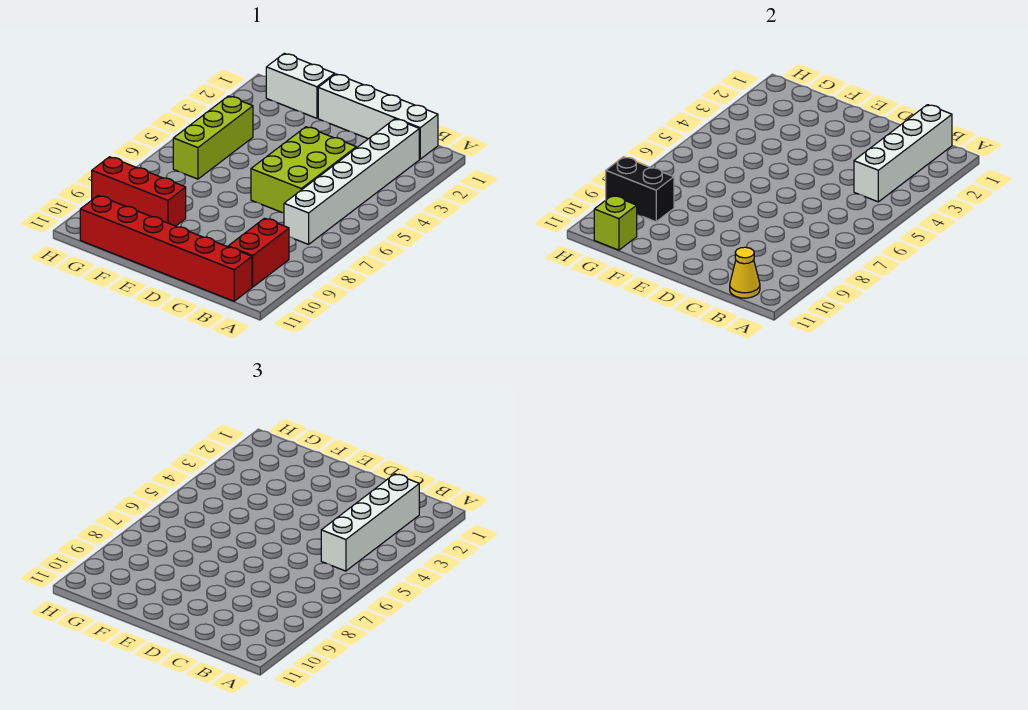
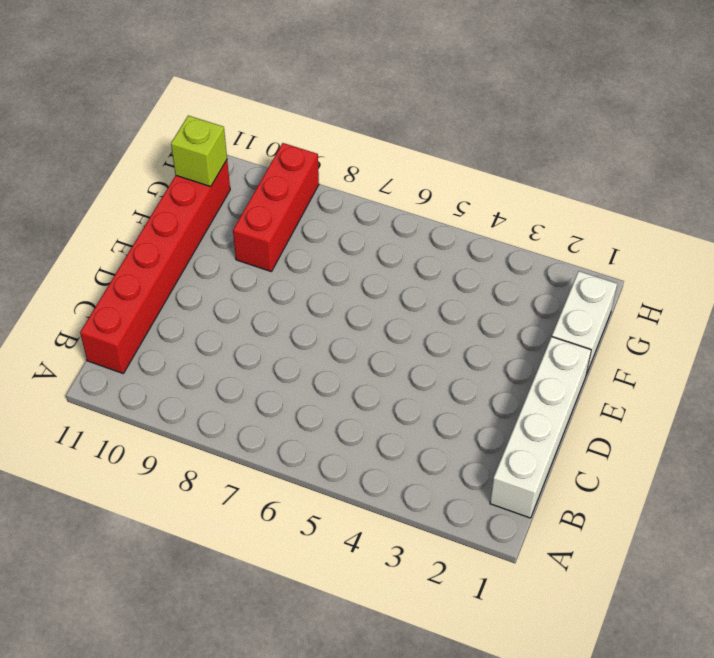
none -> white brick B2:B7 level 1
none -> red brick B9:B10 level 1
none -> lime brick C4:D6 level 1

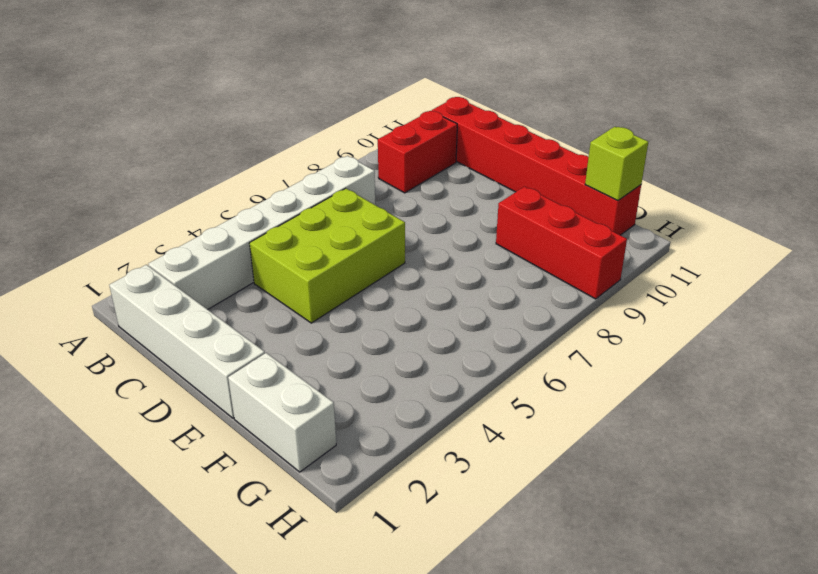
none -> lime brick G4:G6 level 1
none -> white brick B1:B4 level 2
none -> yellow cone B11 level 2

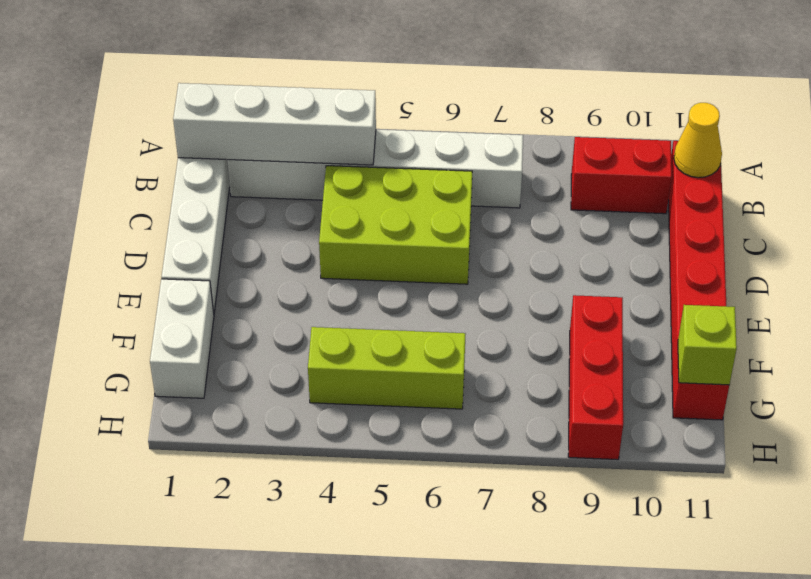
none -> black brick G9:H9 level 2
none -> white brick B2:B5 level 3

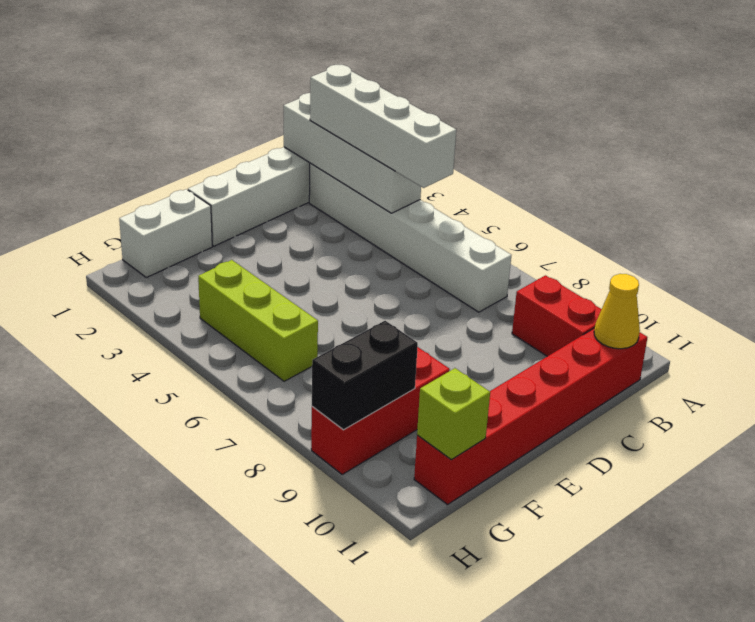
none -> lime brick C4:D6 level 1

